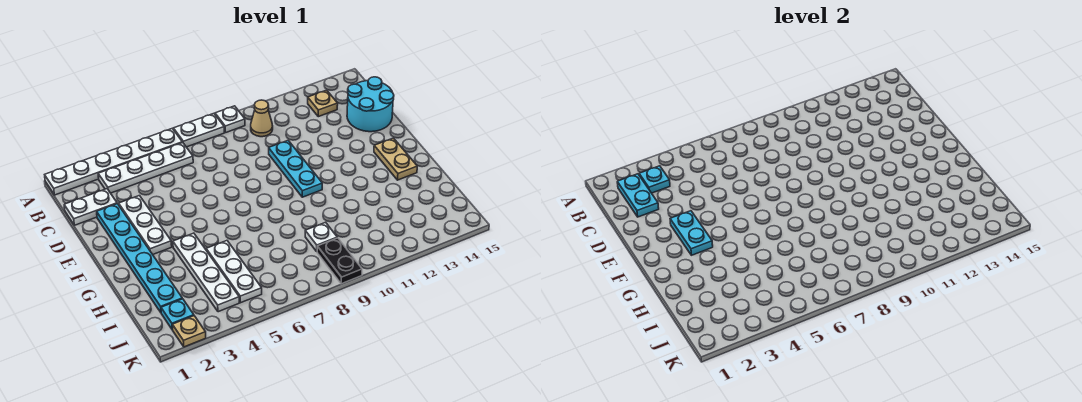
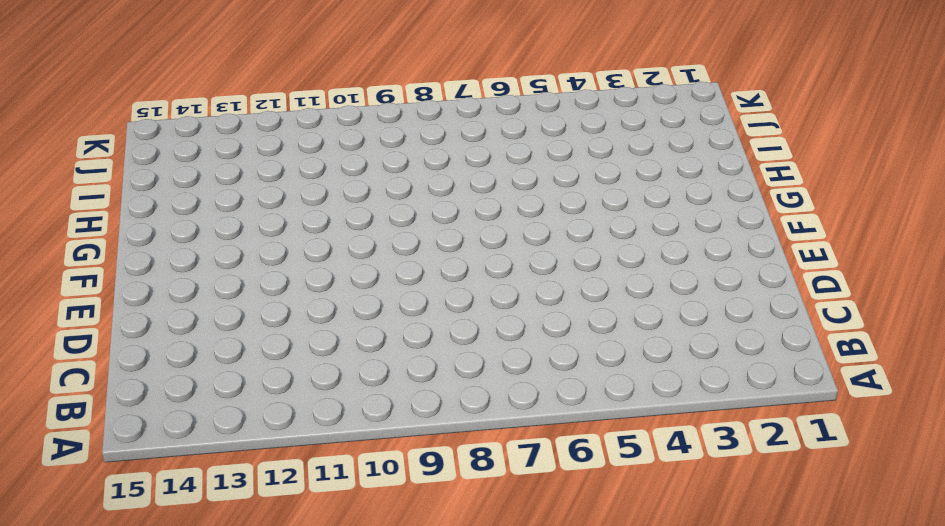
none -> white plate A1:A6 level 1
none -> white plate A7:A8 level 1
none -> white plate A9 level 1

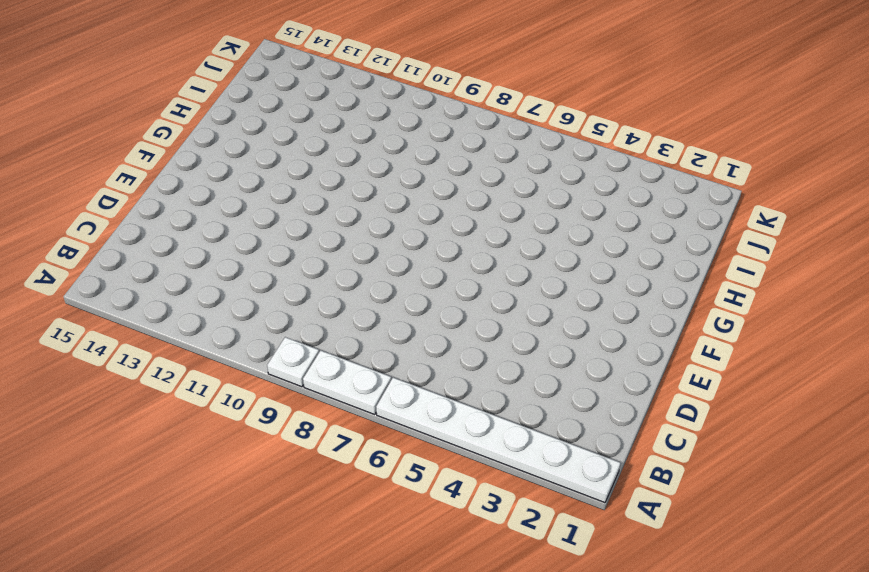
none -> white plate B3:B6 level 1
none -> tan cone B10 level 1
none -> tan plate B13 level 1

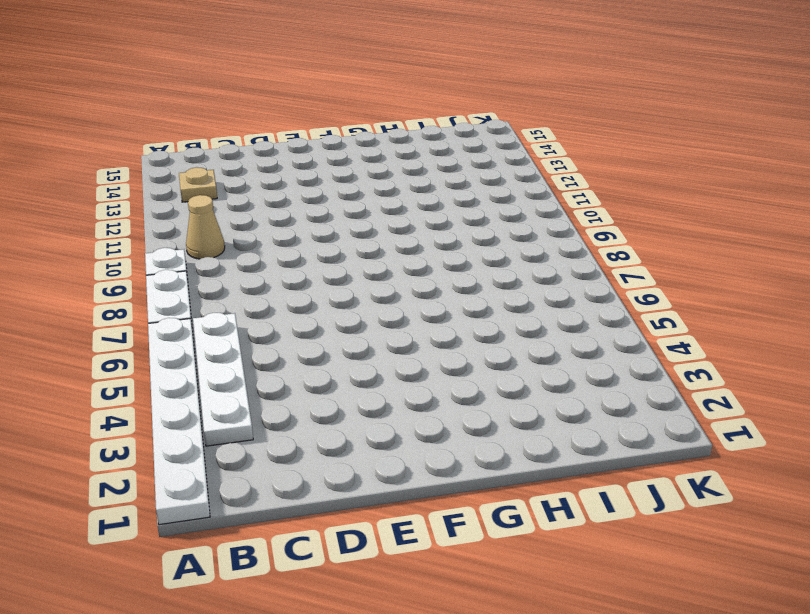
none -> white plate C1:C2 level 1
none -> cyan round brick C14:D15 level 1
none -> cyan plate D2:I2 level 1

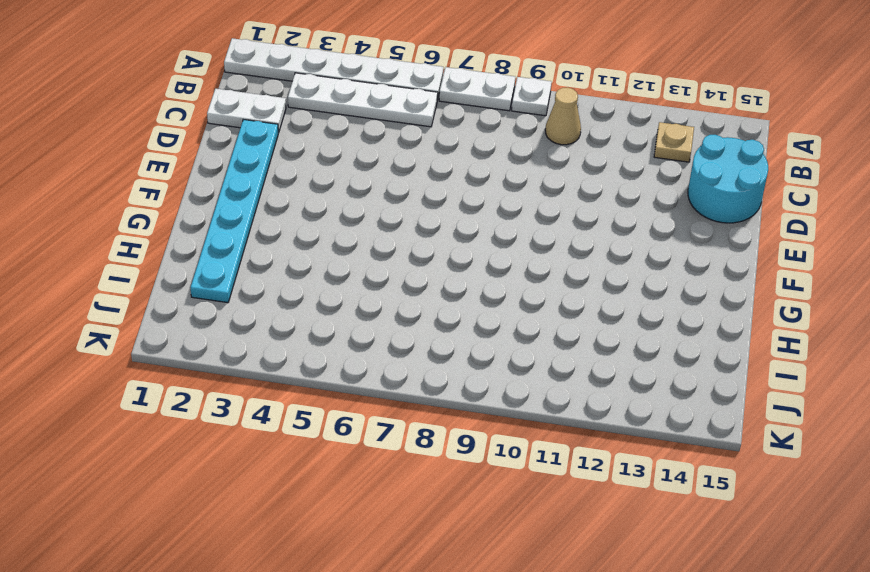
none -> white plate D3:F3 level 1
none -> cyan plate D10:F10 level 1
none -> tan plate F14:G14 level 1

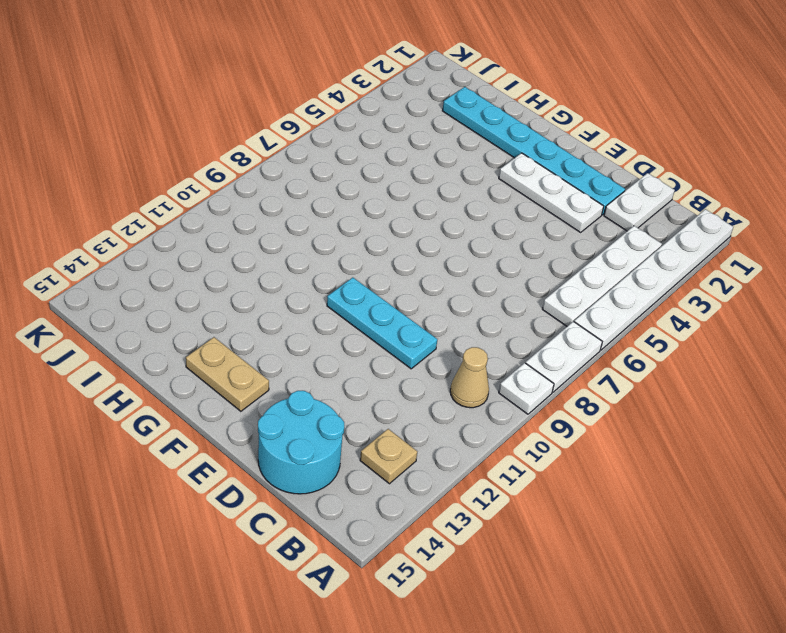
none -> white plate G4:J4 level 1
none -> white plate H5:J5 level 1
none -> white plate I9 level 1

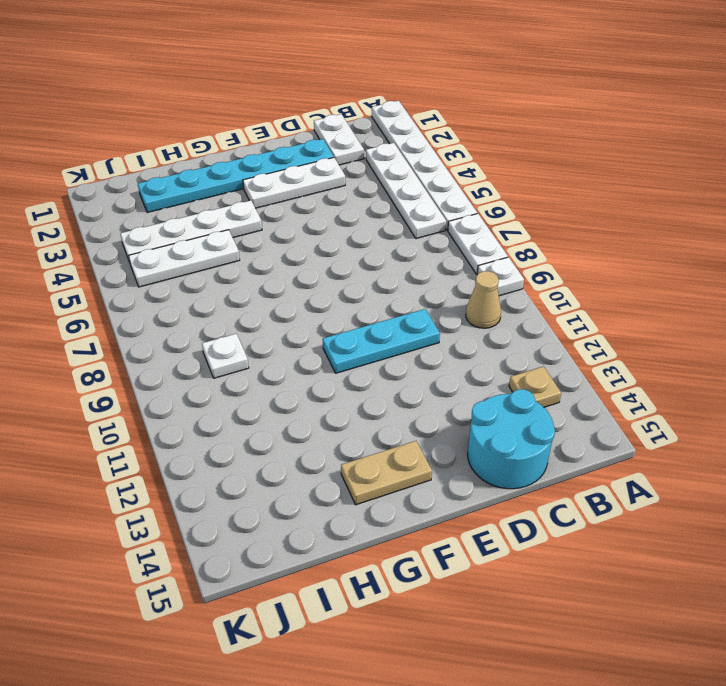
none -> cyan plate J2 level 1
none -> black plate J9:K9 level 1
none -> tan plate K2 level 1

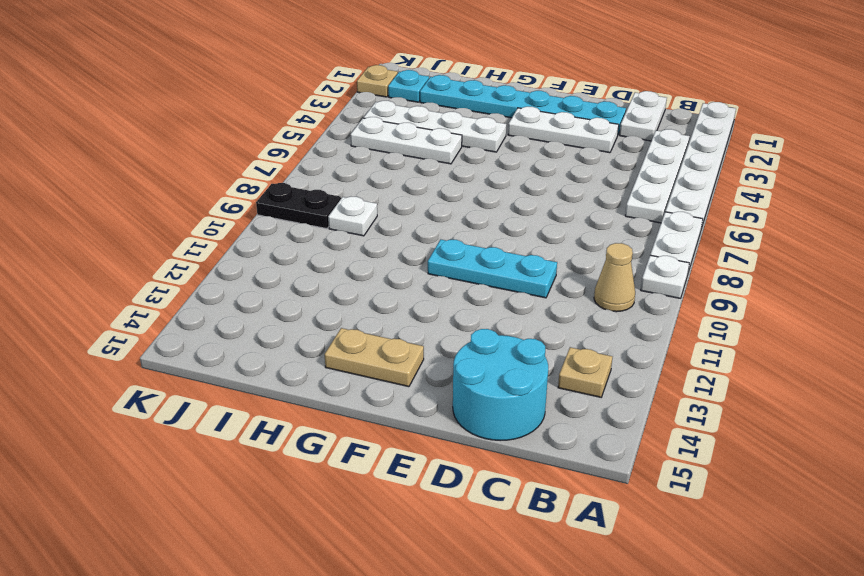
none -> cyan plate B2:C2 level 2
none -> cyan plate B3 level 2
none -> cyan plate E3:F3 level 2

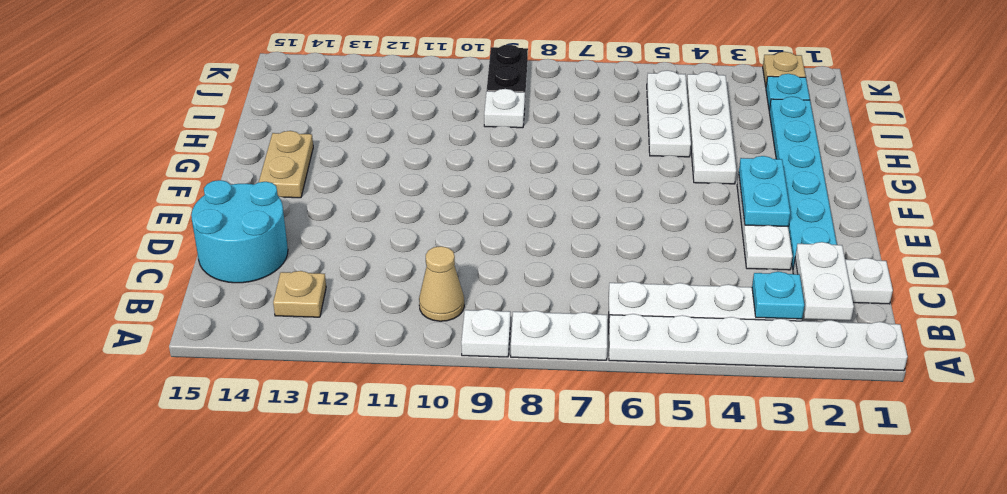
white plate B2:C2 level 2 -> cyan plate B2:C2 level 2
none -> cyan plate D10:F10 level 1

